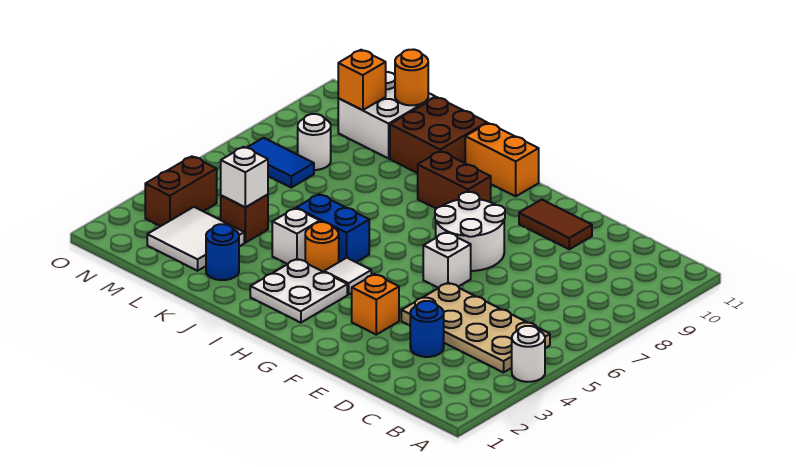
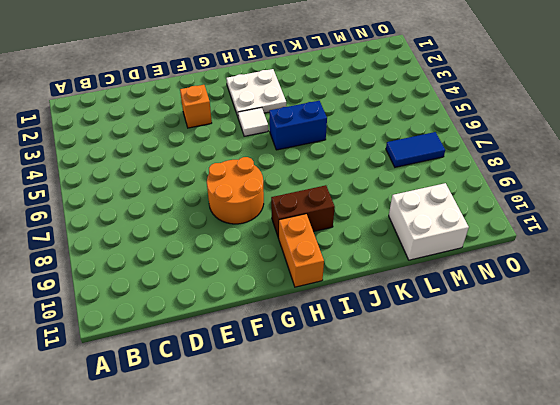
orange round brick F7:G8 level 1 -> white round brick F7:G8 level 1
orange brick H10:H11 level 1 -> orange brick H11:I11 level 1
none -> white round brick A4 level 1
none -> tan plate B4:E5 level 1
none -> blue round brick D3 level 1

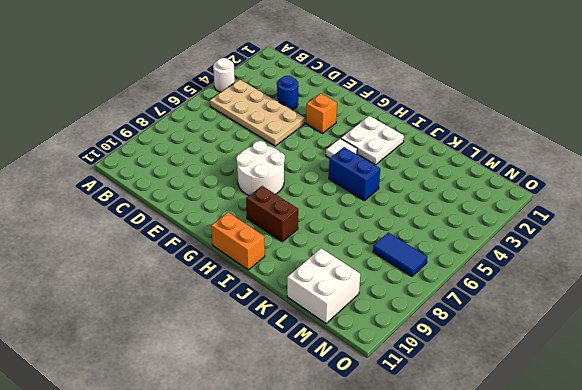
none -> brown tile E10:F10 level 1
none -> white brick F6 level 1
none -> orange round brick I4 level 1

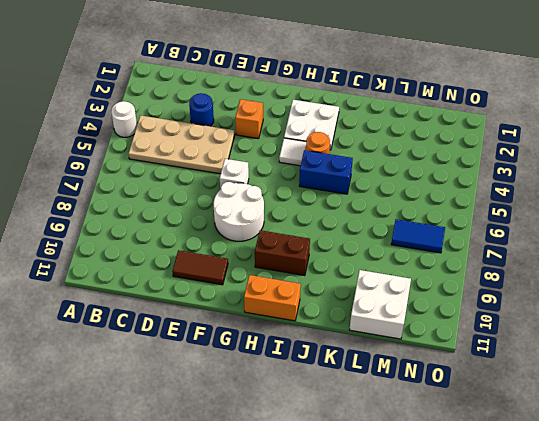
none -> white brick J4 level 1
none -> brown brick J10:K11 level 1
none -> blue round brick K2 level 1

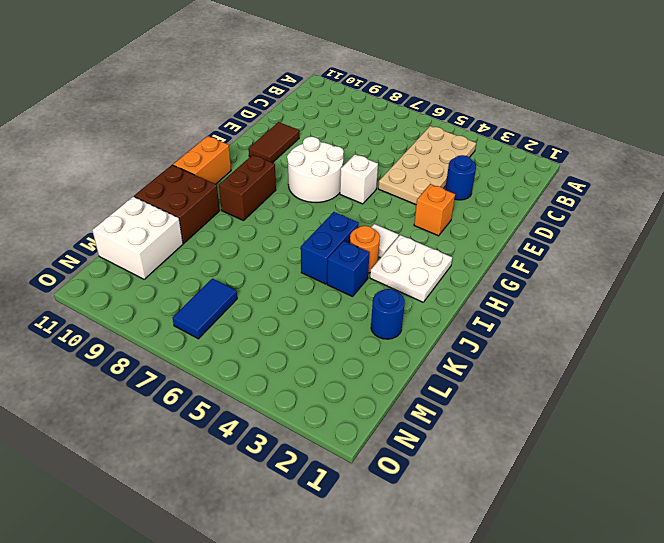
blue brick J4 level 1 -> white brick J4 level 1
none -> white round brick A4 level 1
none -> white tile L2:M3 level 1
none -> brown brick L4 level 1

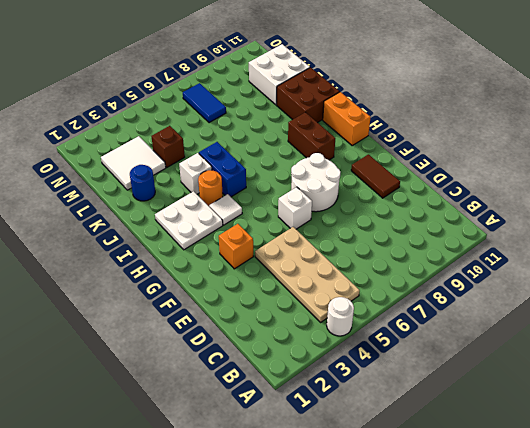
none -> blue round brick D3 level 1
none -> white round brick M8 level 1
none -> brown brick N3:N4 level 1

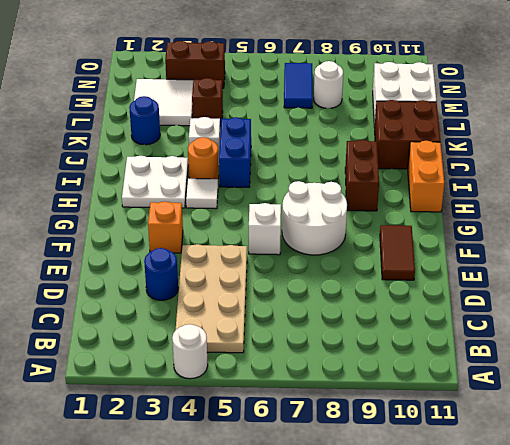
none -> white brick L4 level 2
none -> orange round brick L11 level 2
none -> orange brick M10 level 2

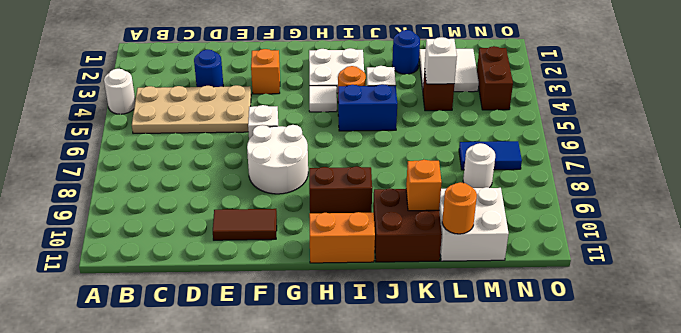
orange brick K10 level 2 -> orange brick M10 level 2

